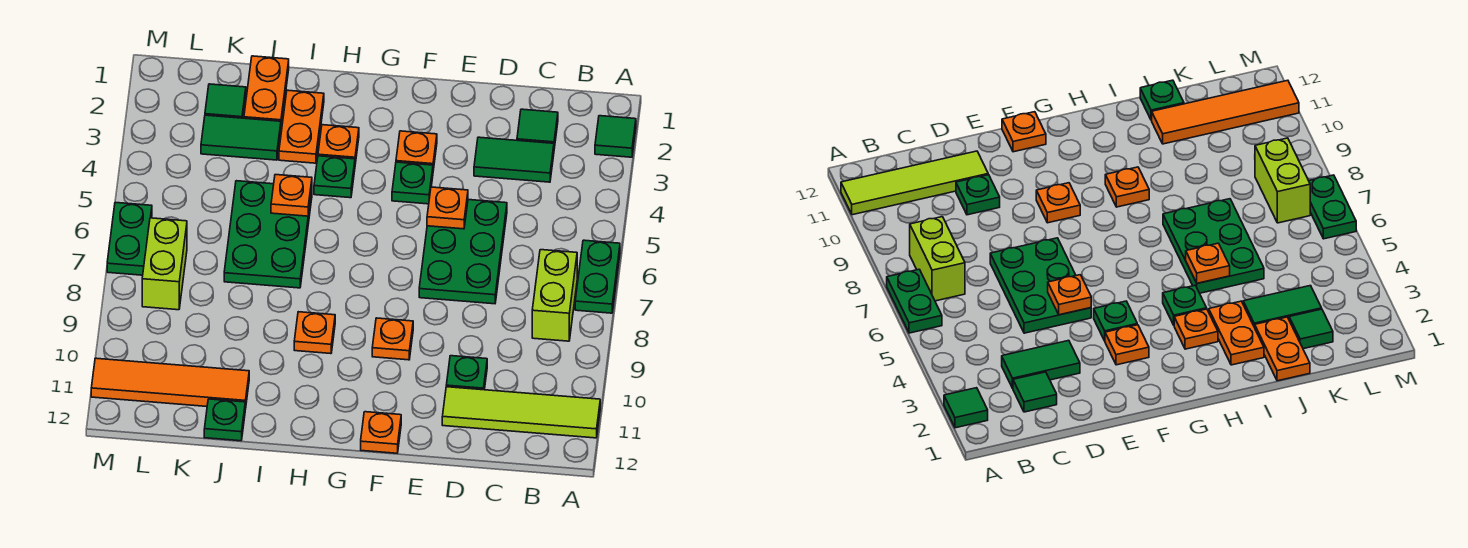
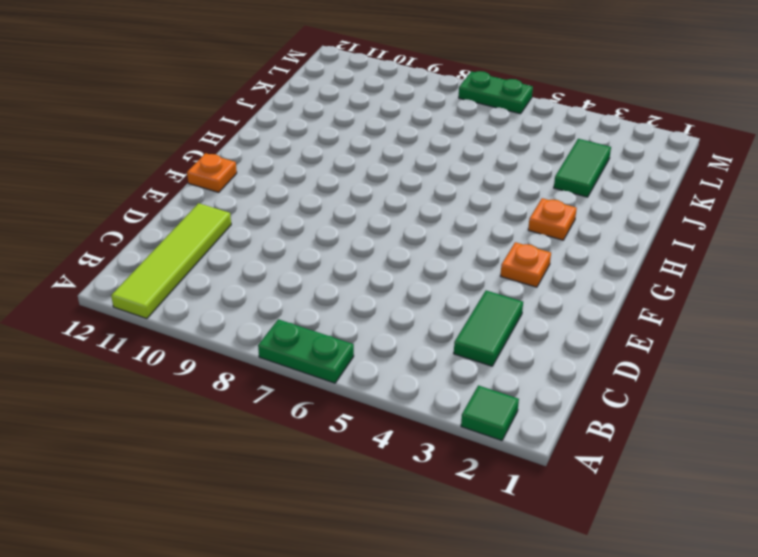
none -> lime brick B7:B8 level 1
none -> green tile C2 level 1
none -> green plate D5:E7 level 1

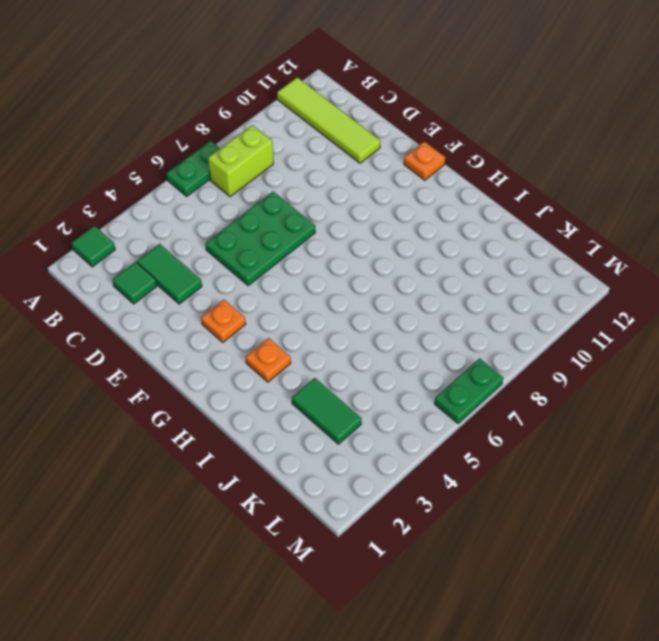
none -> green plate D10 level 1
none -> green plate F4 level 1
none -> orange plate F9 level 1

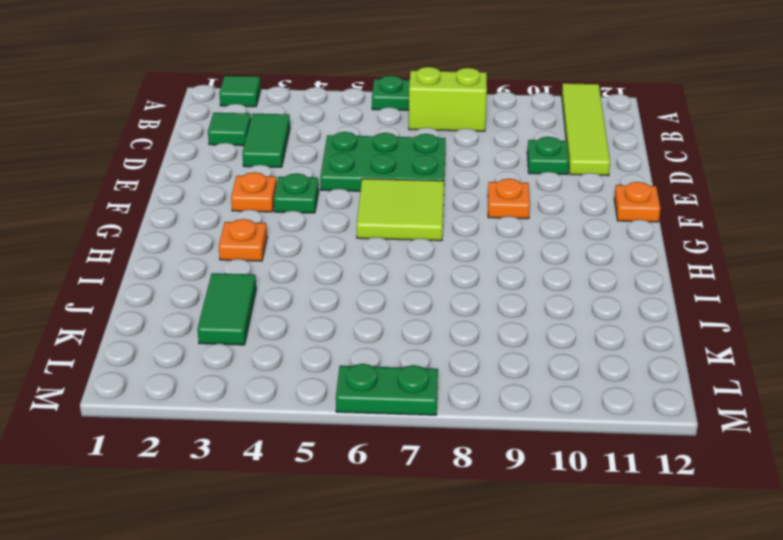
lime tile F6:G7 level 1 -> none
none -> green plate H4 level 1
none -> orange plate H9 level 1
none -> orange plate I2:I3 level 1

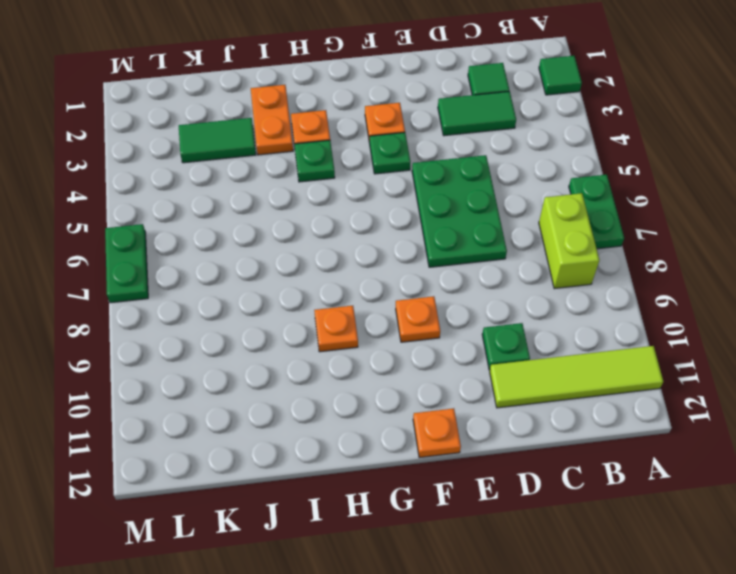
none -> green plate I5:J7 level 1
none -> orange plate J1:J2 level 1
none -> orange tile J11:M11 level 1

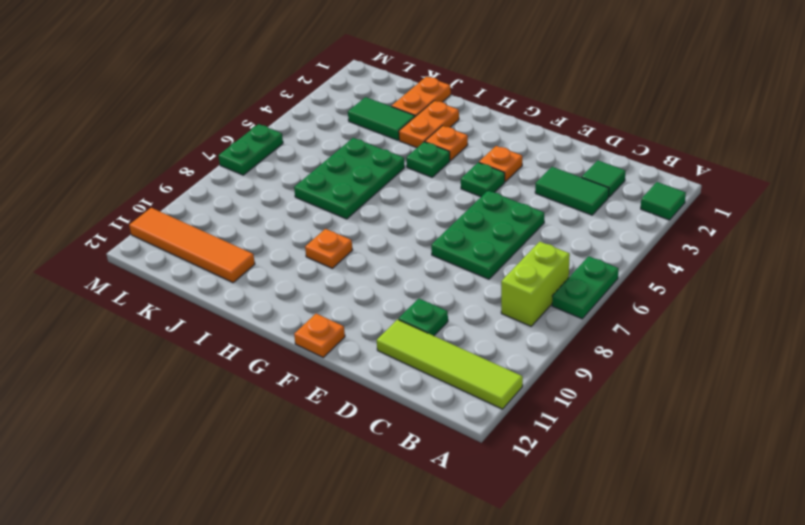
none -> orange plate F9 level 1
none -> green plate J12 level 1
none -> green tile K2 level 1

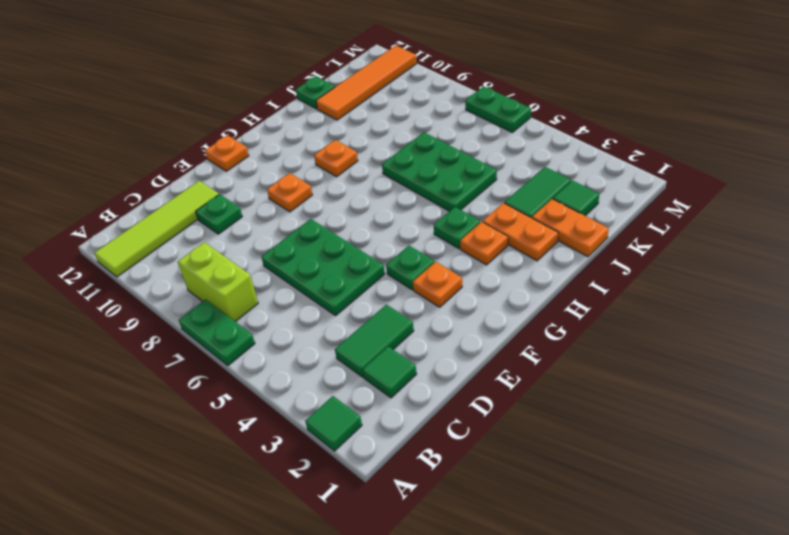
none -> lime brick L7:L8 level 1
none -> orange plate E5 level 2
none -> orange plate I5 level 2

